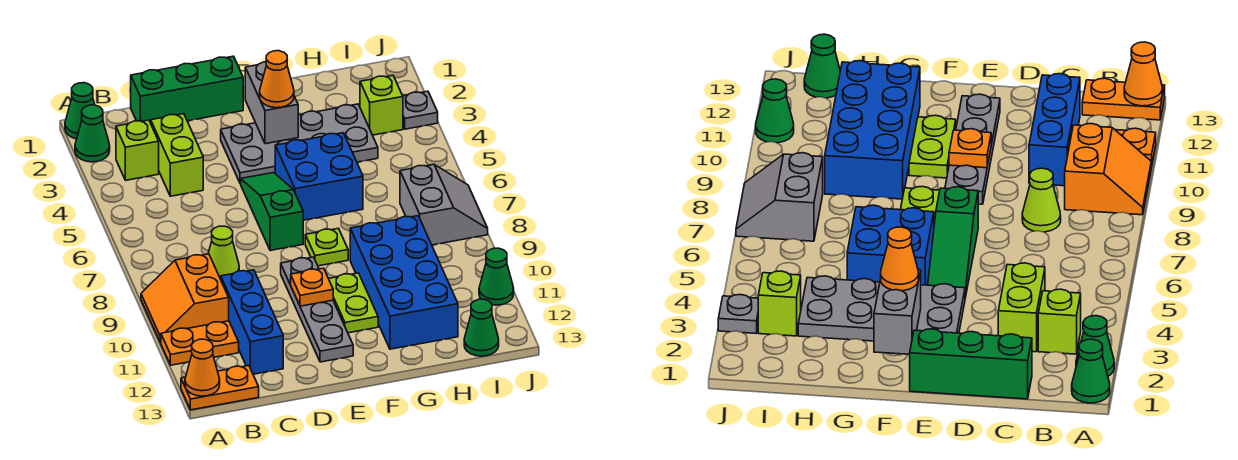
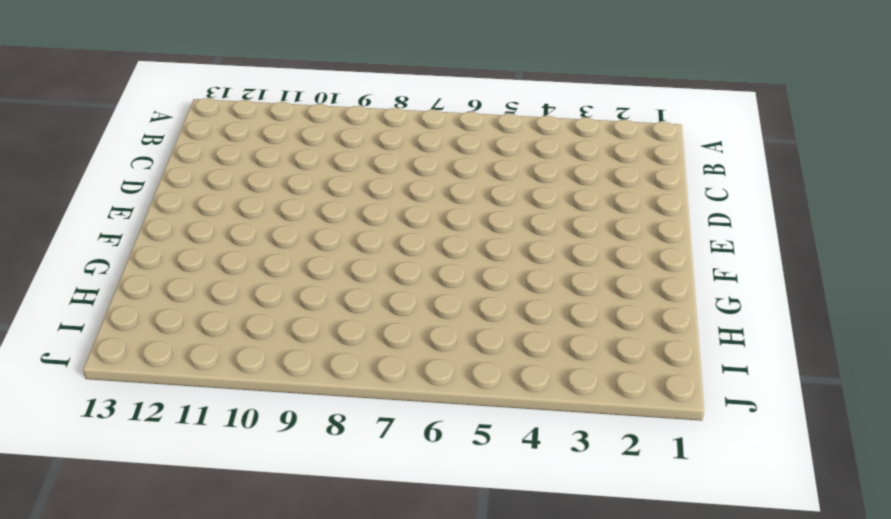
none -> green cone A1 level 1
none -> green cone A2 level 1
none -> orange slope A9:B10 level 1 top B

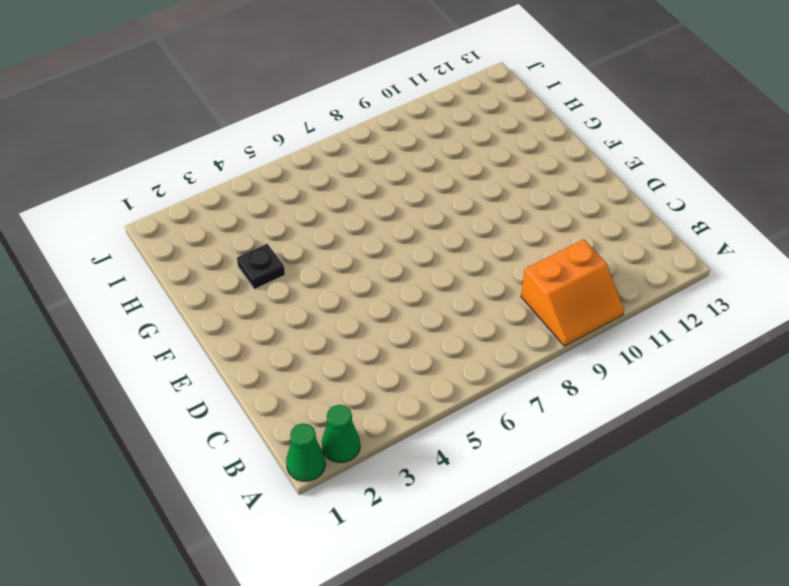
black plate G3 level 1 -> grey plate E3:H4 level 1
none -> orange plate A11:B11 level 1
none -> orange plate A13:B13 level 1
none -> lime brick B3 level 1

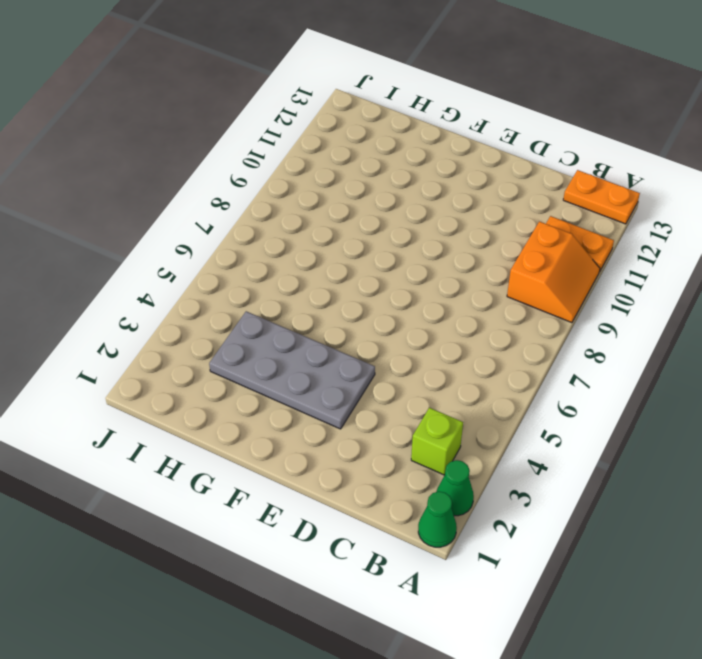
none -> green brick C1:E1 level 1
none -> lime brick C3:C4 level 1
none -> lime cone C8 level 1

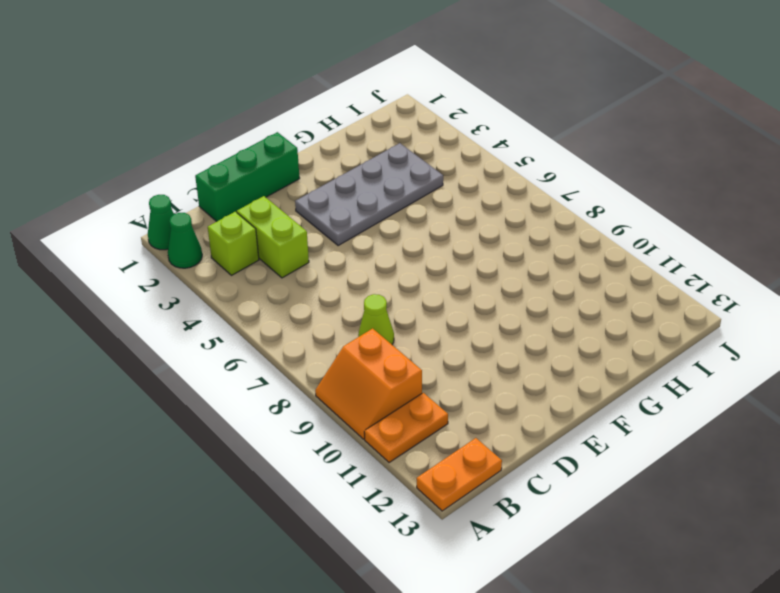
none -> blue brick C10:C12 level 1
none -> green slope E5:E7 level 1 top 7
none -> grey plate E9:E12 level 1

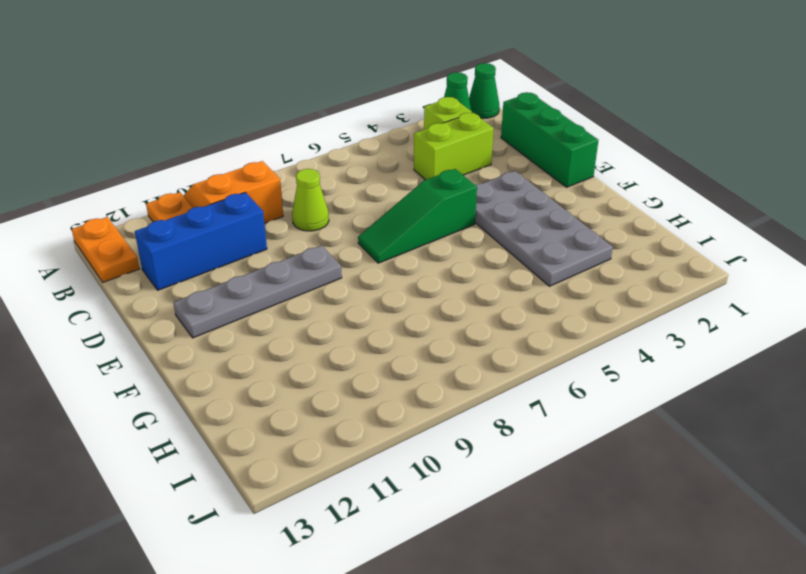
green slope E5:E7 level 1 top 5 -> green slope E5:E7 level 1 top 7
none -> blue brick F5:G6 level 1
none -> lime plate F8 level 1
none -> lime plate F10:F11 level 1

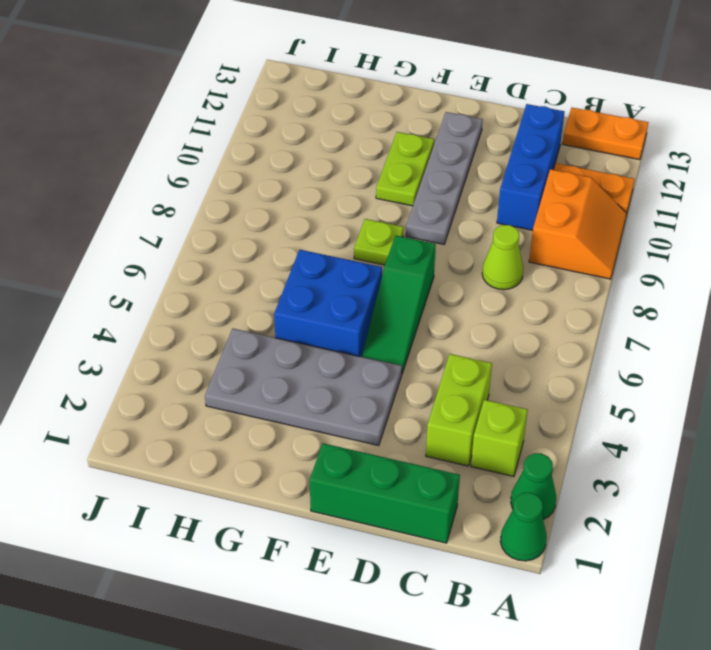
none -> blue brick G9:H12 level 1
none -> lime brick I3 level 1
none -> grey slope I7:J8 level 1 top I

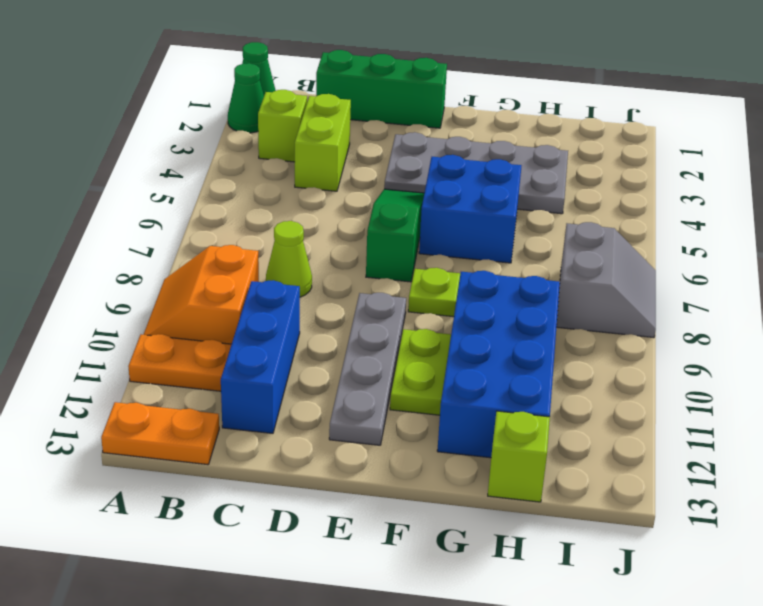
lime brick H13 level 1 -> lime brick I3 level 1
none -> green cone I13 level 1
none -> grey plate J3 level 1
none -> green cone J11 level 1

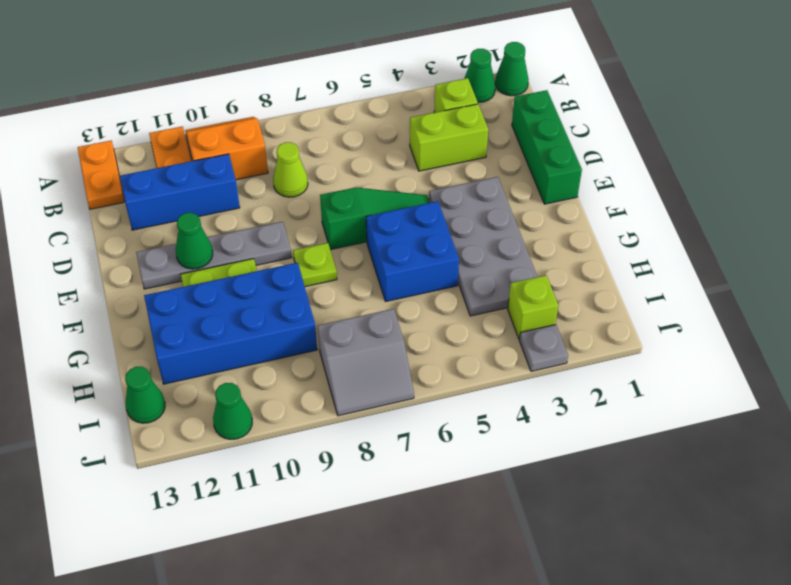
green cone E11 level 2 -> none
none -> orange cone A13 level 2
none -> orange plate E10 level 2
none -> grey brick F2:F3 level 2

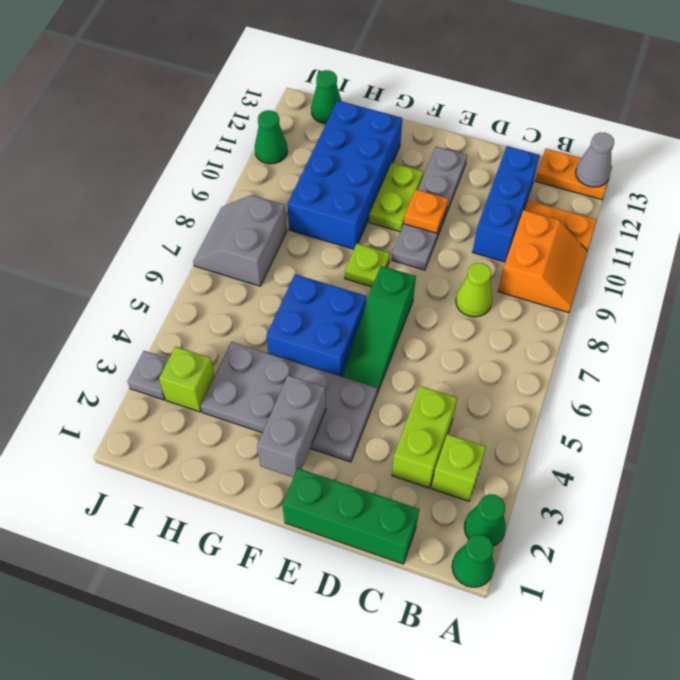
grey cone A13 level 2 -> orange cone A13 level 2
none -> orange cone F3 level 3

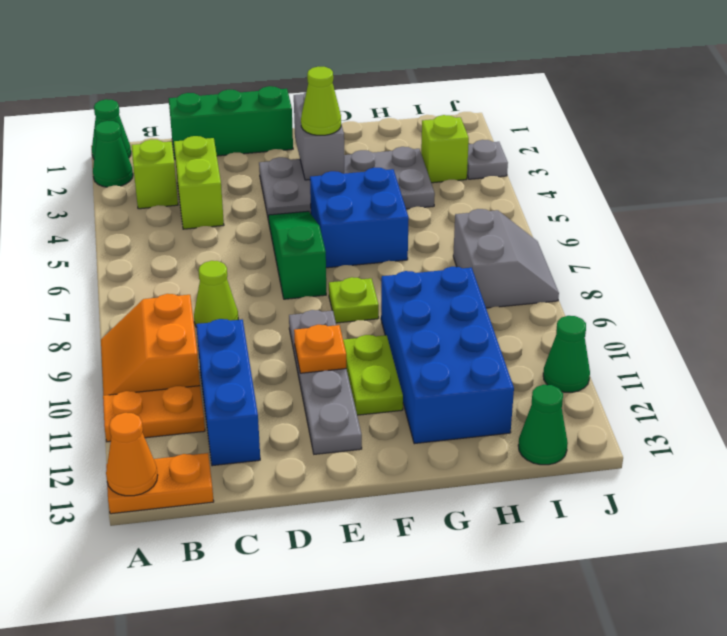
lime cone F3 level 3 -> orange cone F3 level 3

